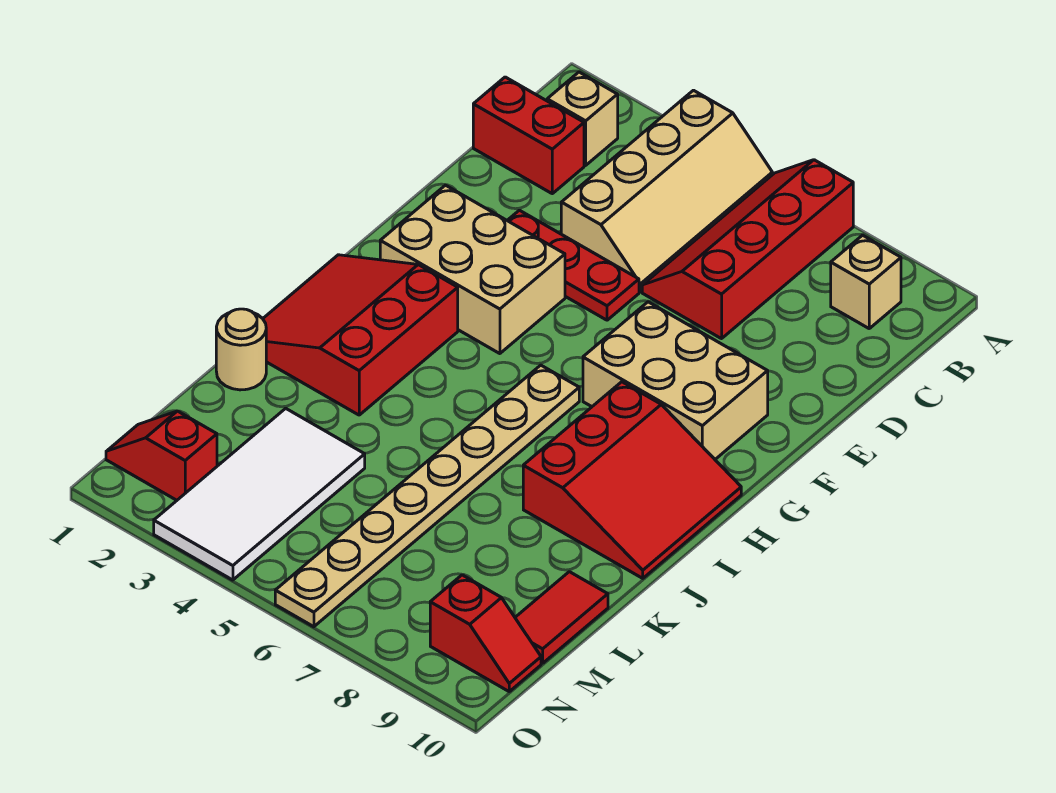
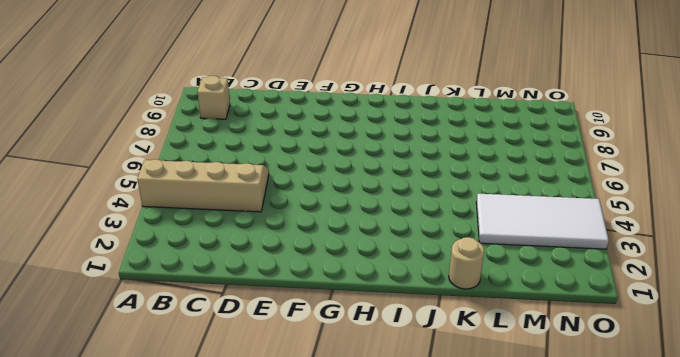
none -> red slope A6:D7 level 1 top 7
none -> tan brick B2 level 1
none -> red brick C1:C2 level 1

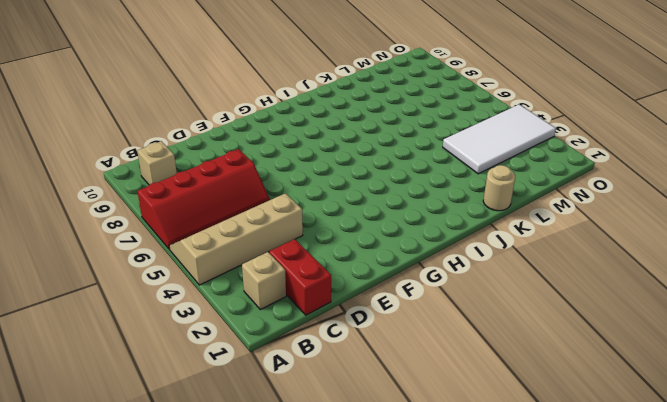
none -> red plate E3:E5 level 1
none -> tan brick F2:G4 level 1
none -> tan brick F7:G9 level 1

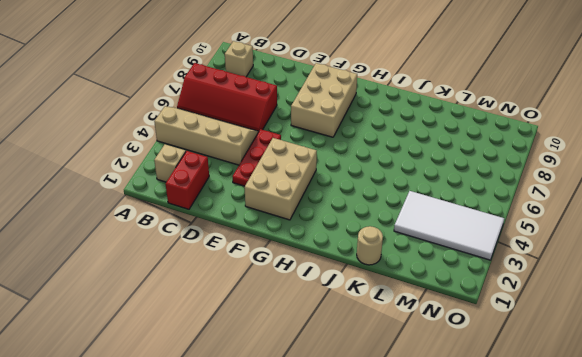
none -> red slope H1:J3 level 1 top 3
none -> tan plate H6:O6 level 1
none -> red slope H8:J10 level 1 top 8

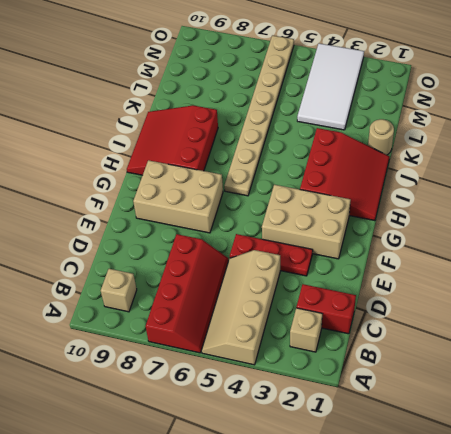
none -> red tile L10:M10 level 1
none -> red slope N1:N2 level 1 top 2
none -> red slope N9:N10 level 1 top 9

